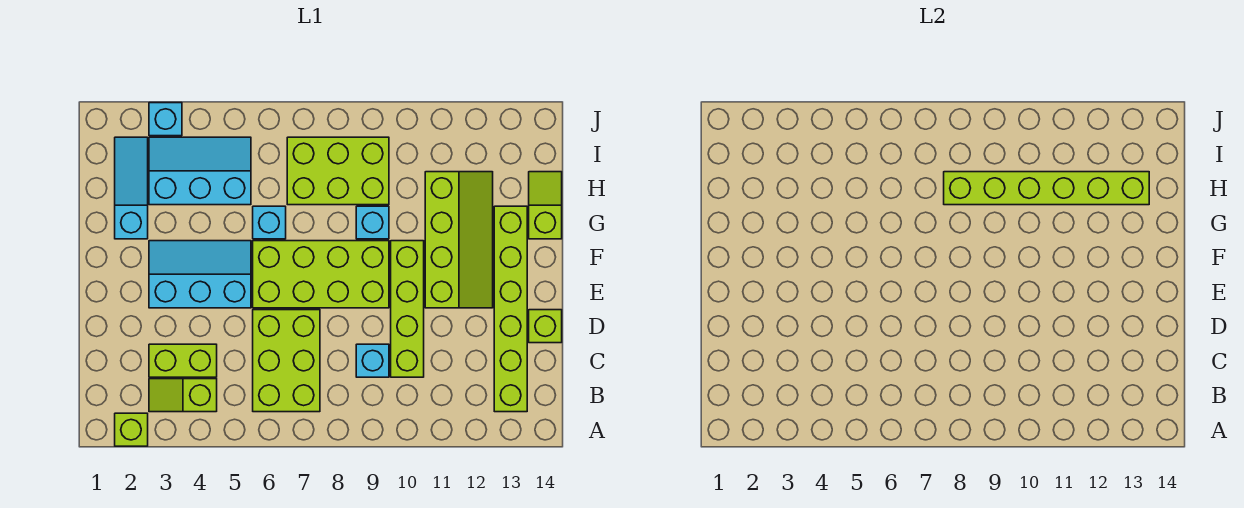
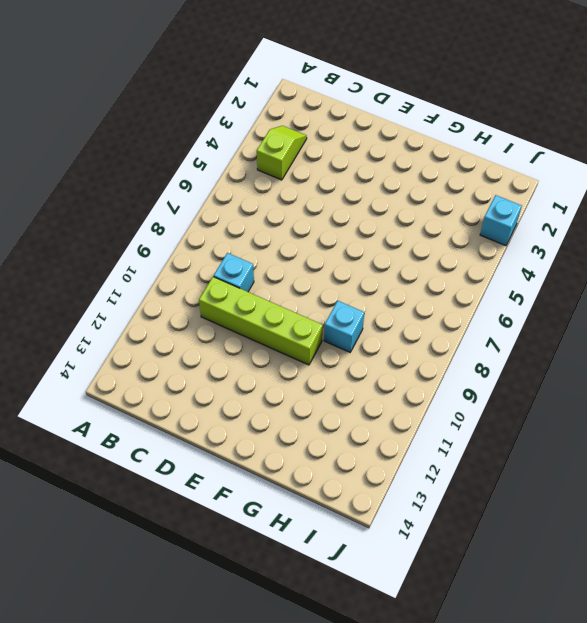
none -> lime brick A2 level 1
none -> lime brick B6:D7 level 1
none -> lime brick B13:G13 level 1

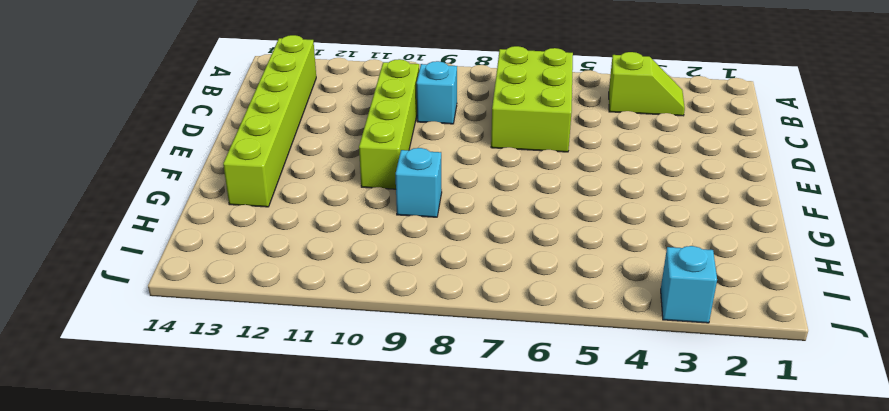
none -> lime brick A2 level 1
none -> lime brick C3:C4 level 1
none -> lime brick D14 level 1

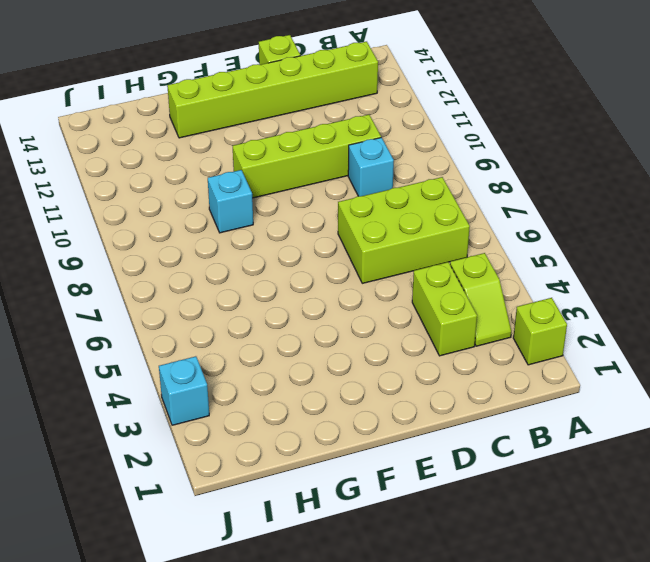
none -> cyan slope E3:F5 level 1 top E
none -> lime brick E6:F9 level 1
none -> lime slope E11:H12 level 1 top 11

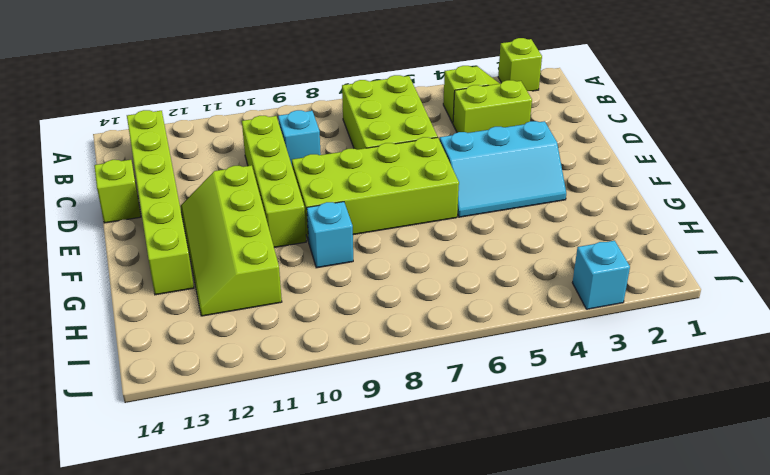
none -> cyan slope G2:I2 level 1 top G
none -> cyan brick G6 level 1
none -> lime slope G14:H14 level 1 top G

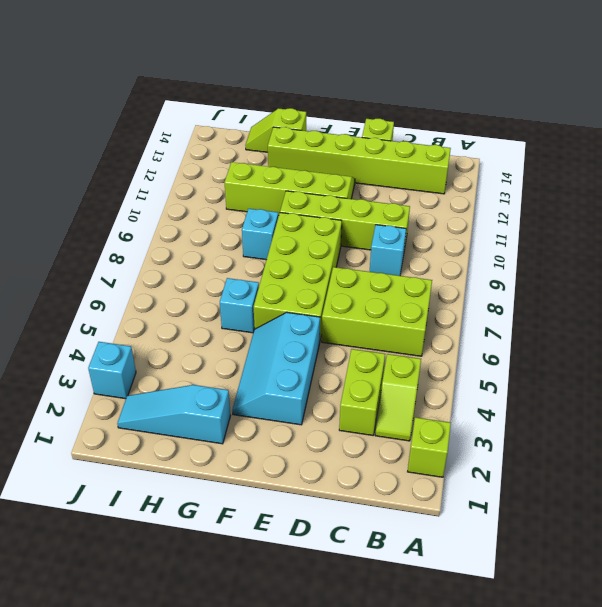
none -> cyan slope H3:I5 level 1 top H
none -> lime brick H7:I9 level 1
none -> lime brick H8:H13 level 2

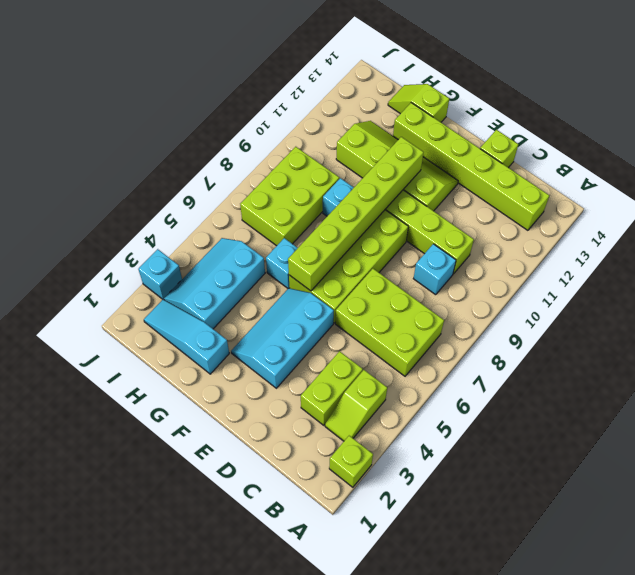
lime brick F6:F11 level 2 -> lime brick H8:H13 level 2

